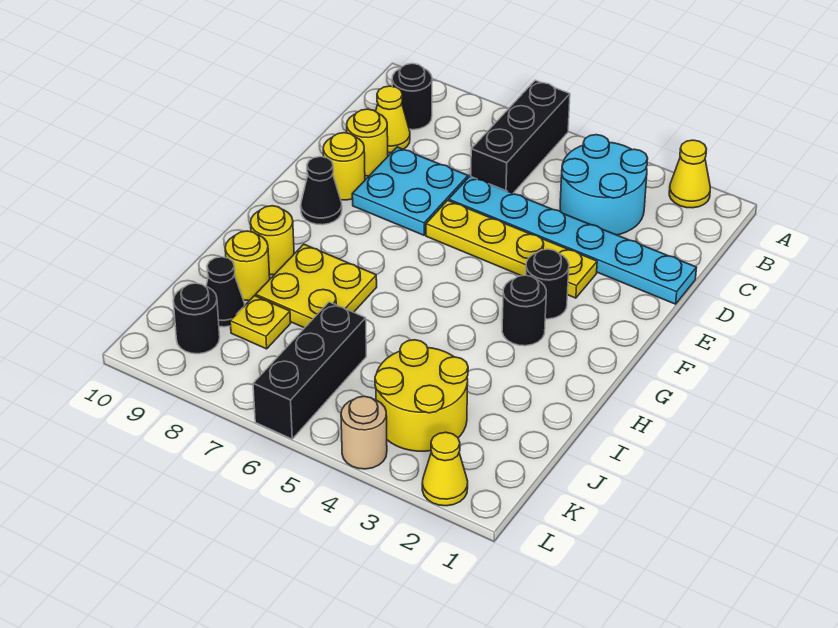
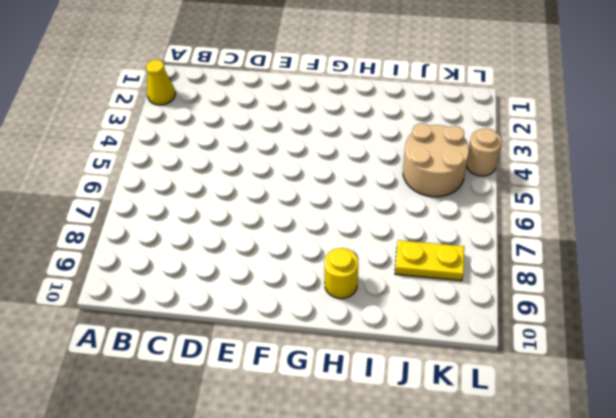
tan round brick J4:K5 level 1 -> yellow round brick J3:K4 level 1
yellow plate J8:K8 level 1 -> yellow plate J8 level 1
none -> black brick A6:C6 level 1
none -> cyan round brick B3:C4 level 1
none -> black round brick B9 level 1

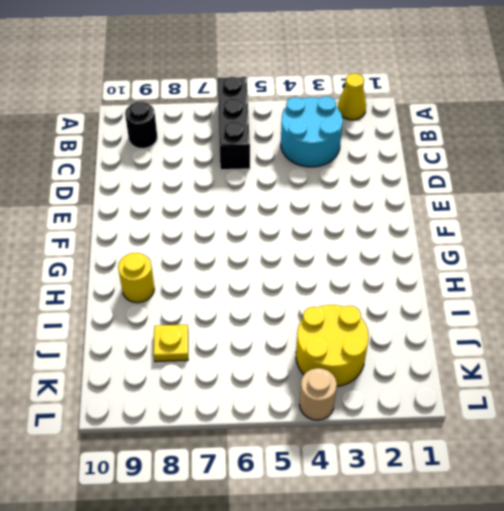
none -> yellow cone C9 level 1
none -> cyan plate D1:D6 level 1
none -> cyan plate D7:E8 level 1

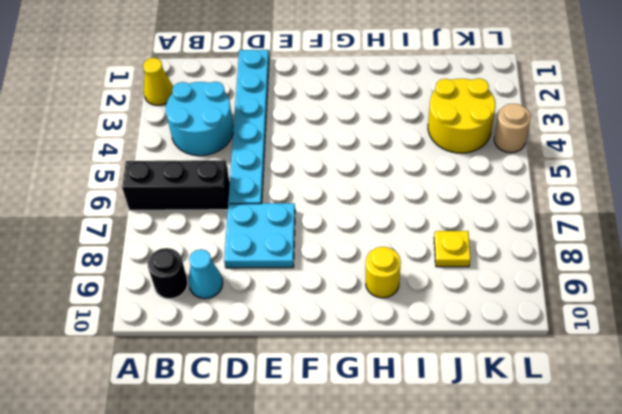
cyan cone C9 level 1 -> yellow cone C9 level 1
none -> yellow round brick D9 level 1
none -> yellow plate E3:E6 level 1
none -> yellow round brick E9 level 1

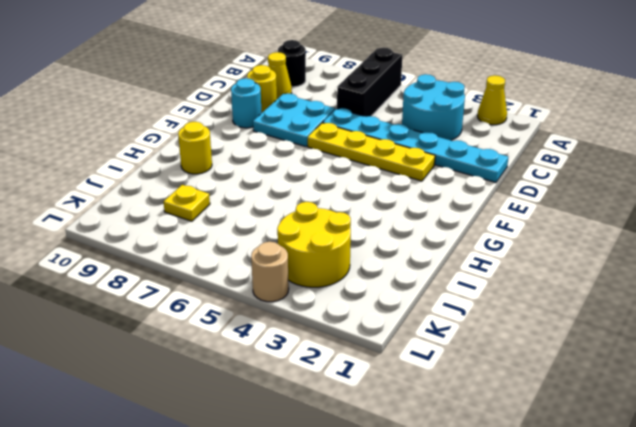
cyan round brick E9 level 1 -> yellow round brick E9 level 1
none -> black round brick F3 level 1
none -> black cone F9 level 1
none -> black round brick G3 level 1

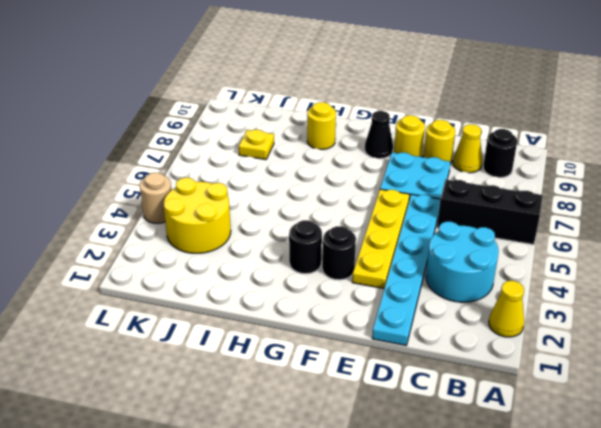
none -> yellow plate H7:I8 level 1
none -> yellow round brick I9 level 1
none -> black brick J6:L6 level 1

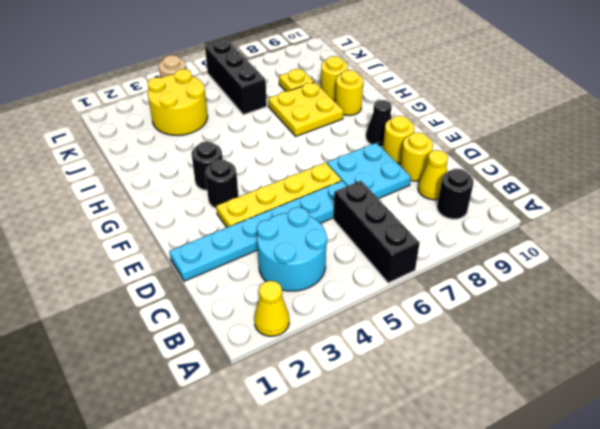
none -> black cone J9 level 1
none -> black round brick K9 level 1
none -> yellow cone L2 level 1

